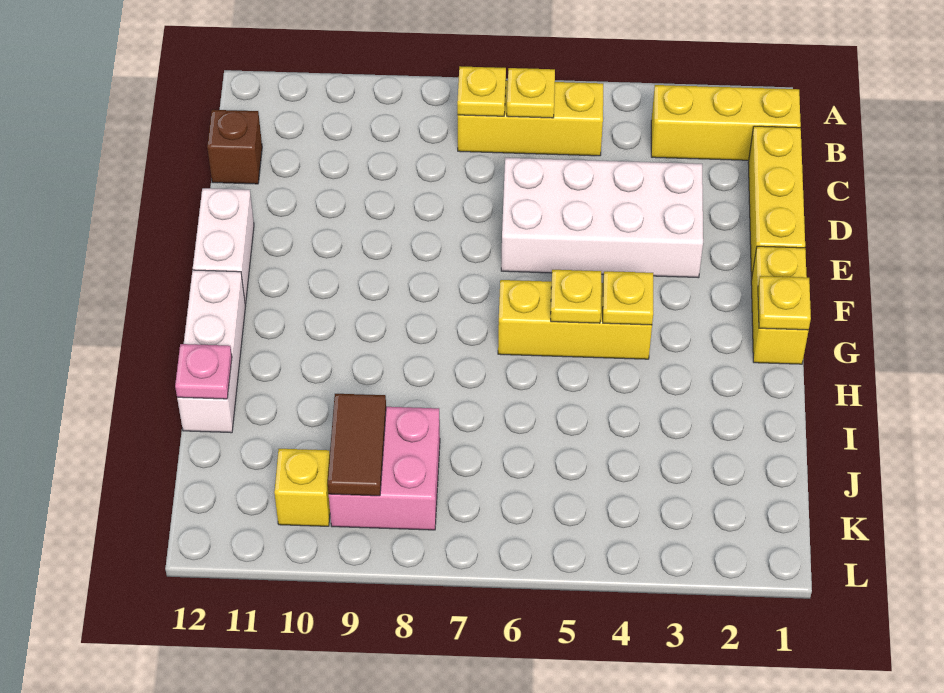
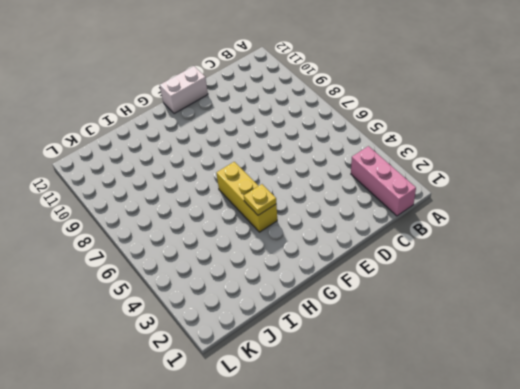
pink brick B1:B3 level 1 -> yellow brick B1:B3 level 1
none -> yellow brick B5:B7 level 1
none -> yellow brick C1:E1 level 1
none -> brown brick C12 level 1

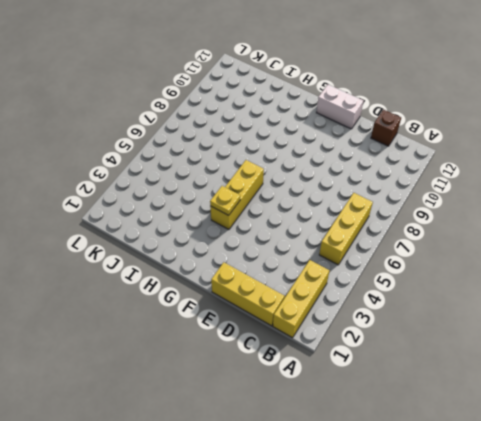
none -> white brick D3:E6 level 1
none -> yellow brick F1:G1 level 1
none -> white brick G12:I12 level 1

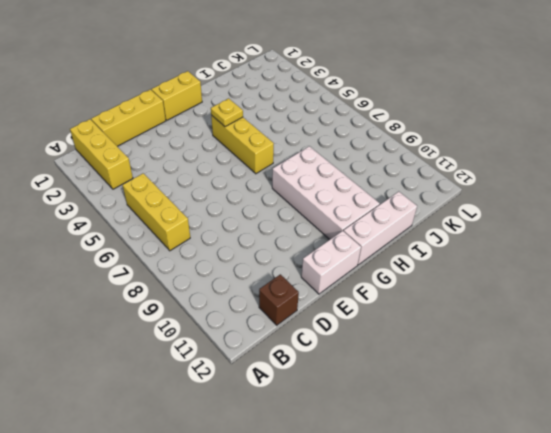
white brick G8:H11 level 1 -> white brick D3:E6 level 1
none -> pink brick J8:K9 level 1
none -> yellow brick K10 level 1
none -> yellow plate B6 level 2

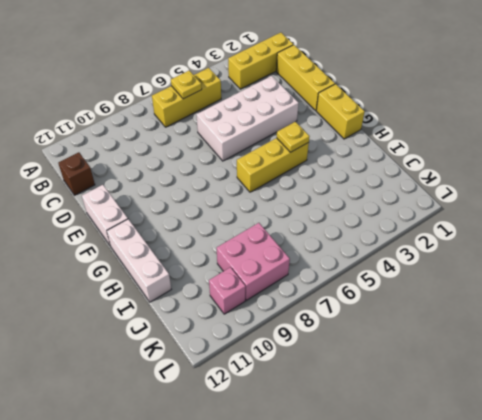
pink brick K10 level 1 -> yellow brick K10 level 1
none -> yellow plate B7 level 2
none -> yellow plate G1 level 2
none -> yellow plate G5 level 2

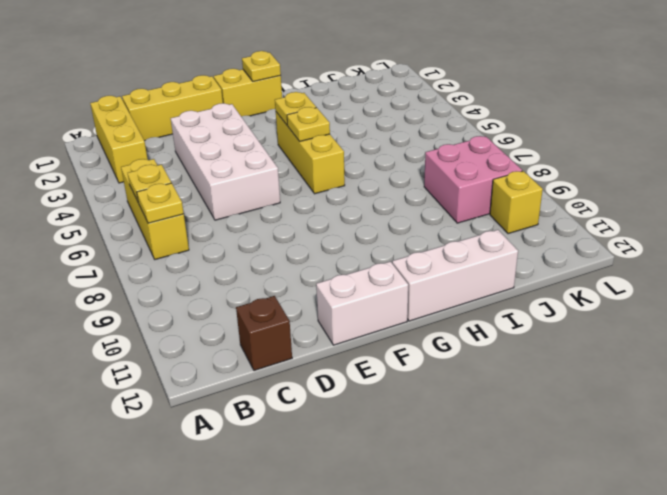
none -> pink plate I12 level 2
none -> brown tile J9:K9 level 2

